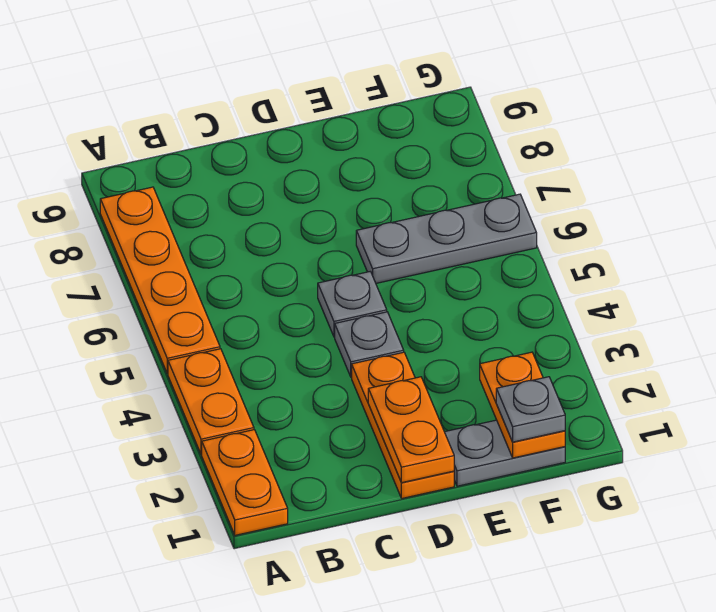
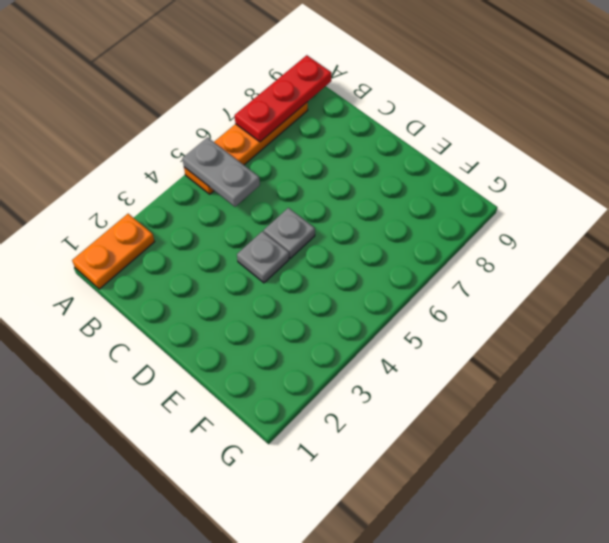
grey plate A5:B5 level 2 -> grey plate E1:F1 level 1
red plate A7:A9 level 2 -> none
none -> orange plate A3:A4 level 1
none -> orange plate D1:D3 level 1

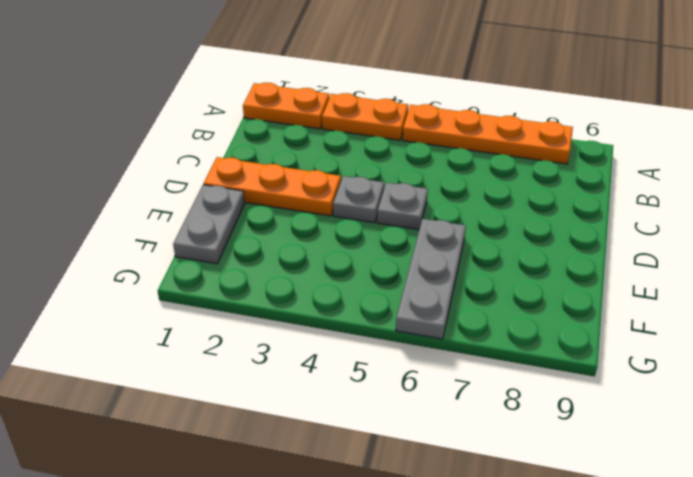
none -> orange plate D1:D2 level 2
none -> orange plate F1:F2 level 2

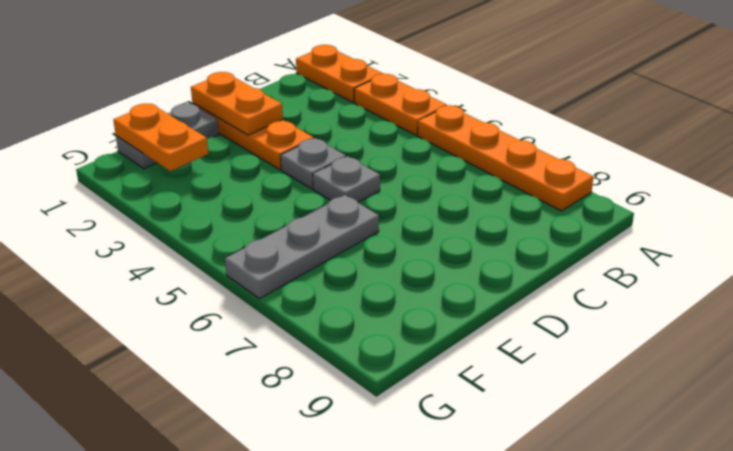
none -> grey plate F1 level 3

